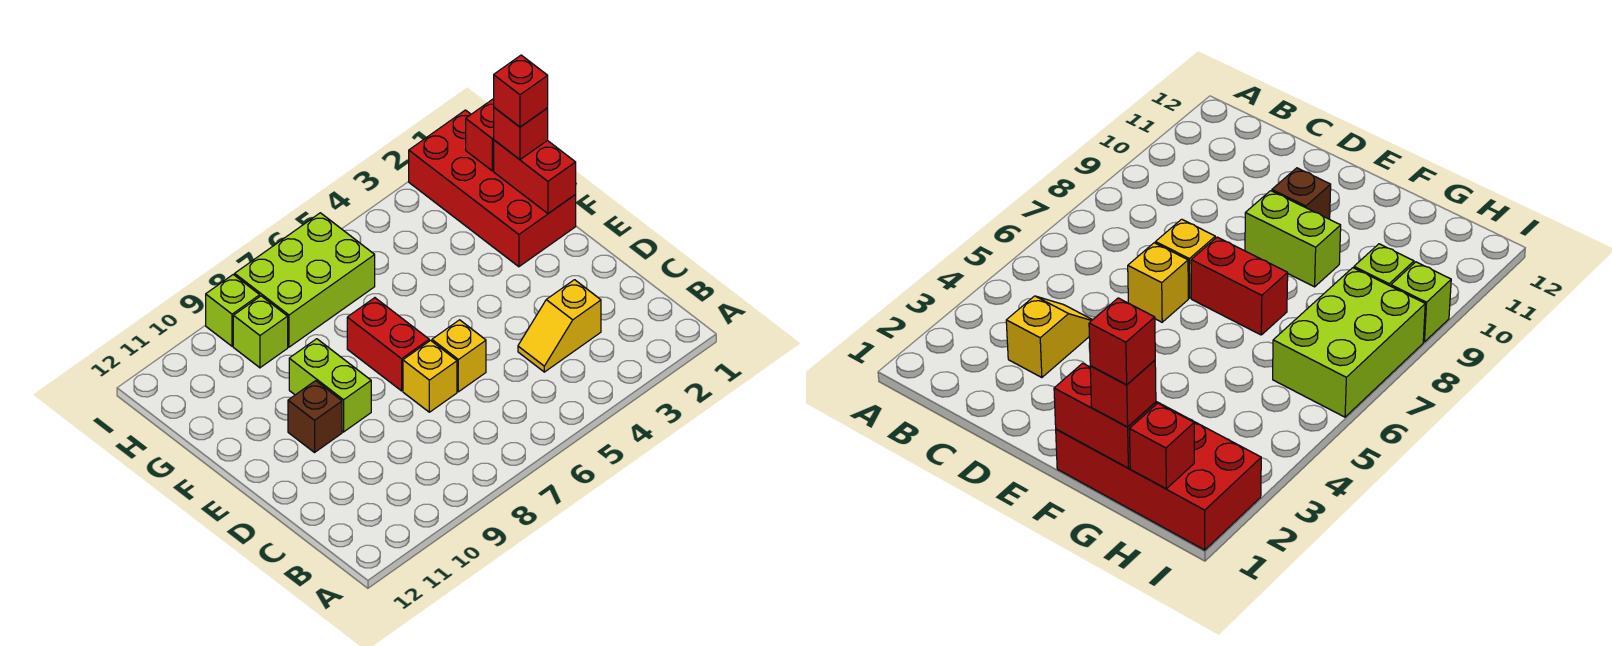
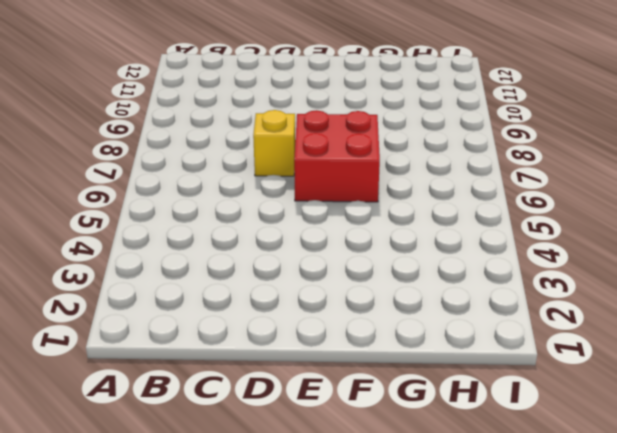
red brick E6:F7 level 1 -> red brick E7:F7 level 1
none -> yellow slope C3:C4 level 1 top 3
none -> yellow brick D6 level 1
none -> lime brick E9:F9 level 1

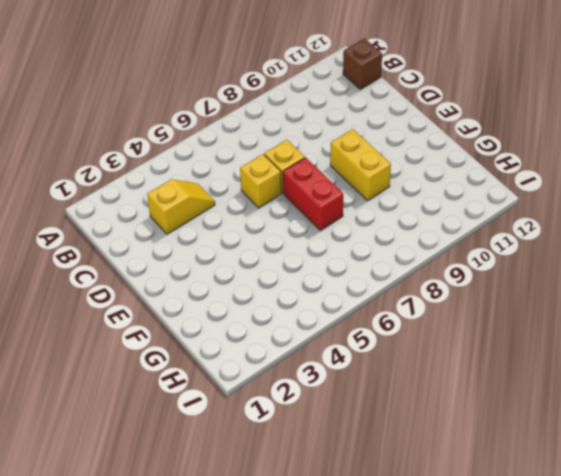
brown brick B12 level 1 -> brown brick E10 level 1
yellow brick E9:F9 level 1 -> lime brick E9:F9 level 1
none -> red brick F1:I2 level 1
none -> lime brick H6:I8 level 1
none -> lime brick H9 level 1

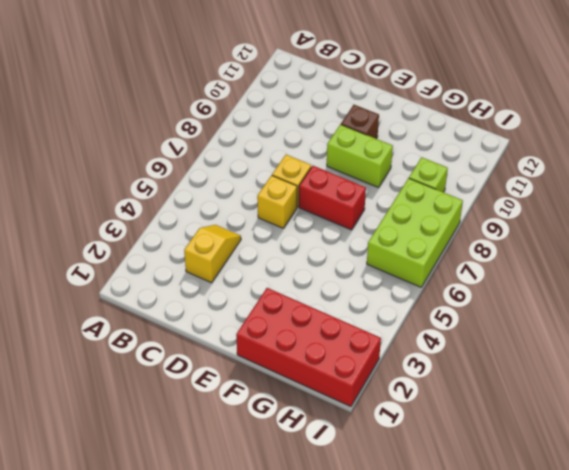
none -> lime brick I9 level 1
none -> red brick F1:G1 level 2
none -> red brick H1 level 2

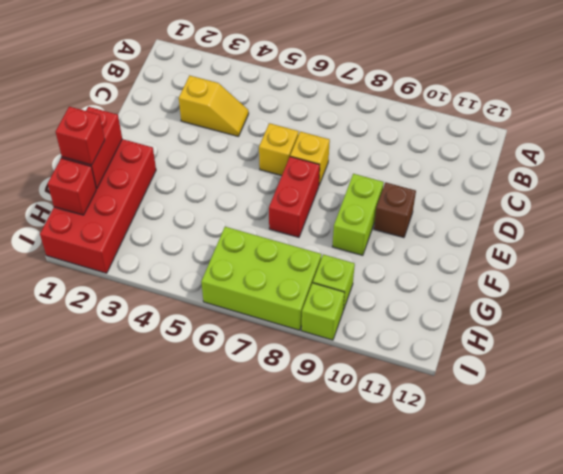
none -> red brick G1 level 4

